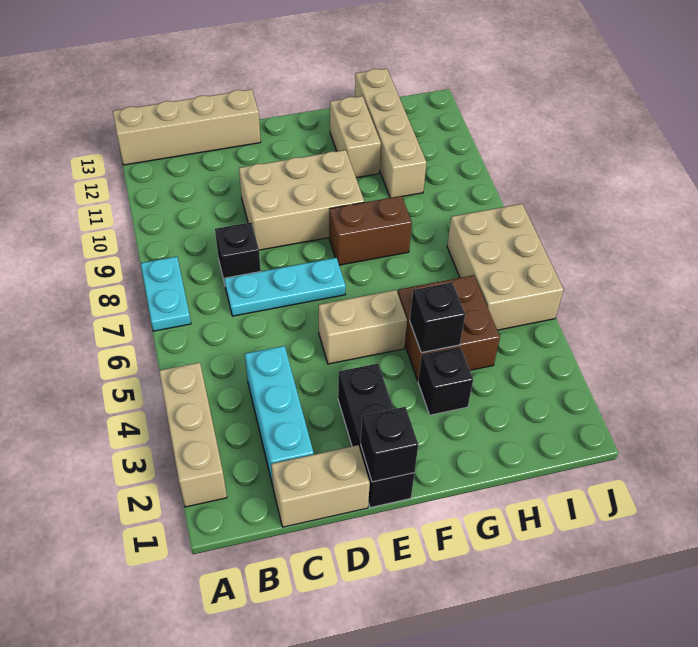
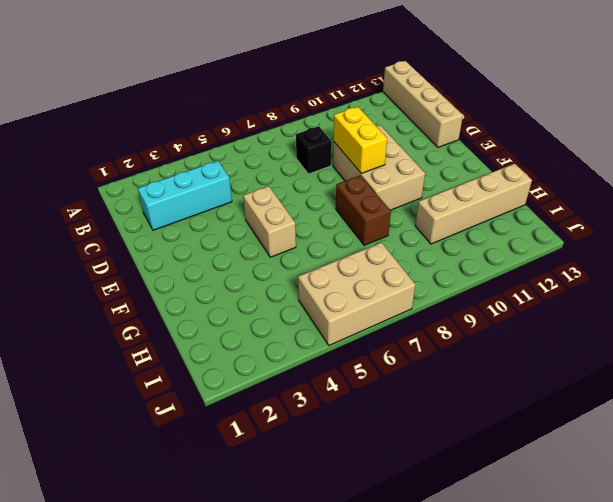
yellow brick D9:E9 level 2 -> none
none -> tan brick A2:A4 level 1
none -> cyan plate A7:A8 level 1
none -> tan brick C1:D1 level 1

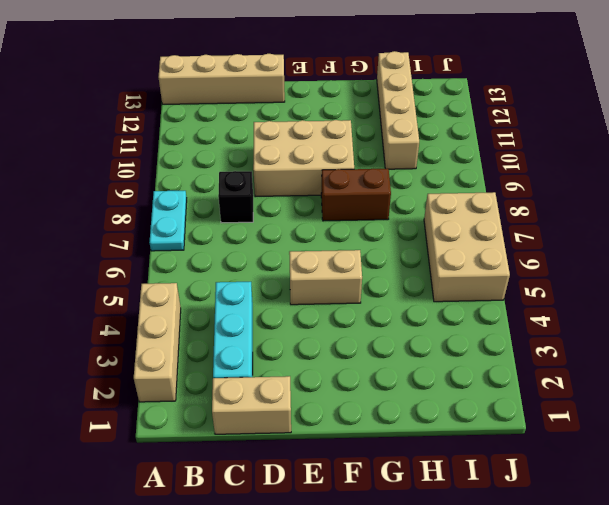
none -> cyan plate C7:E7 level 1
none -> black brick E1:E3 level 1
none -> black brick G3 level 1

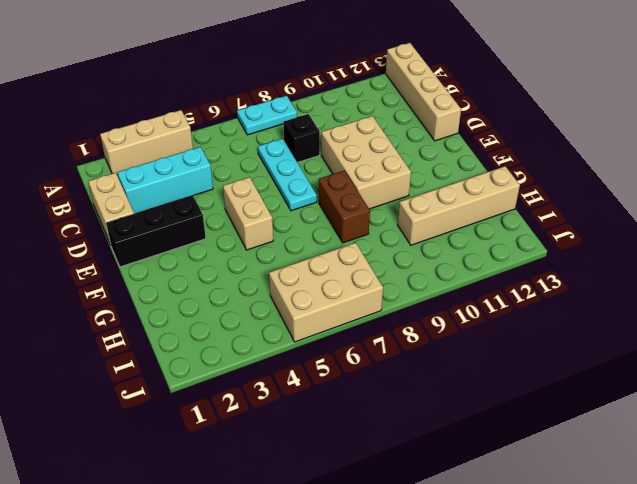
none -> black brick G3 level 1
none -> brown brick G4:H5 level 1
none -> tan brick G11:G12 level 1

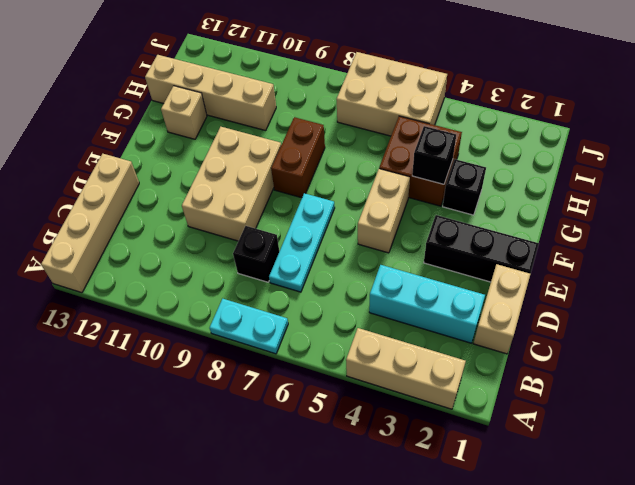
tan brick G12 level 1 -> tan brick G11:G12 level 1
none -> black brick E1 level 2

